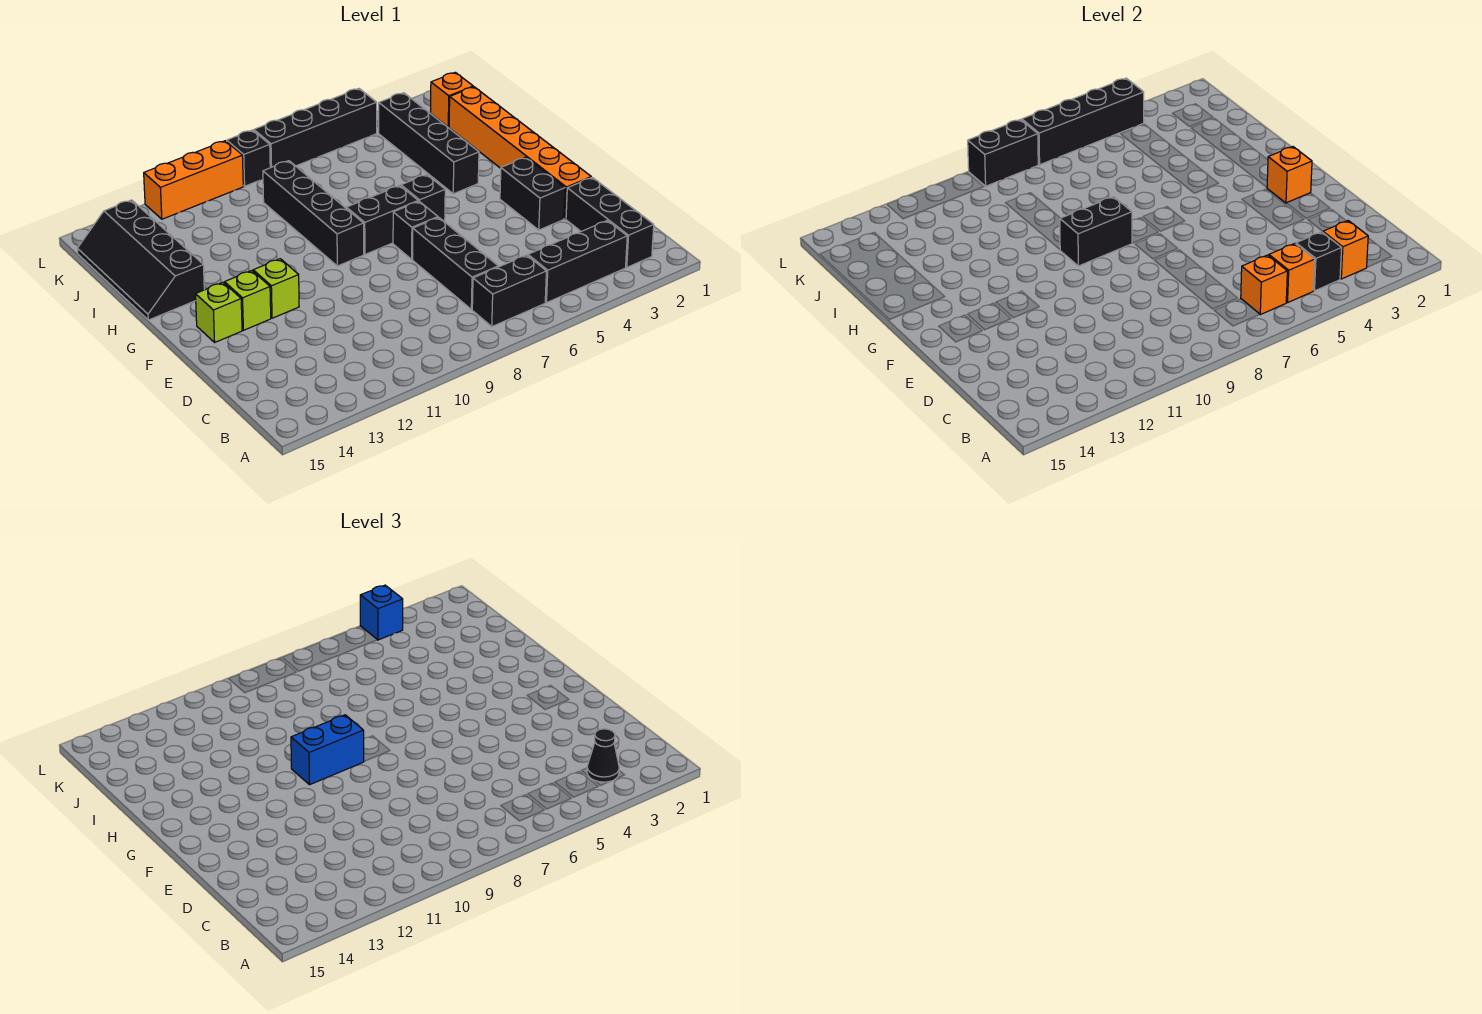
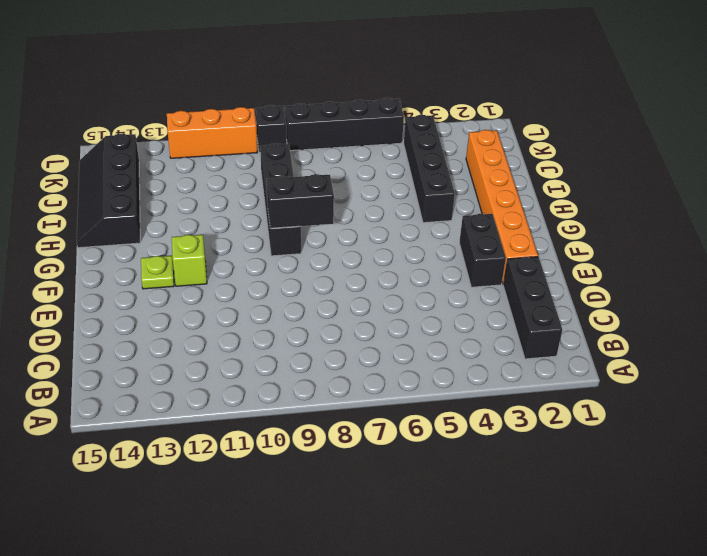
lime plate F13 level 1 -> lime brick F13 level 1
none -> black brick B3:B5 level 1
none -> black brick B6:B7 level 1
none -> black brick C7:E7 level 1
none -> black brick F7 level 1

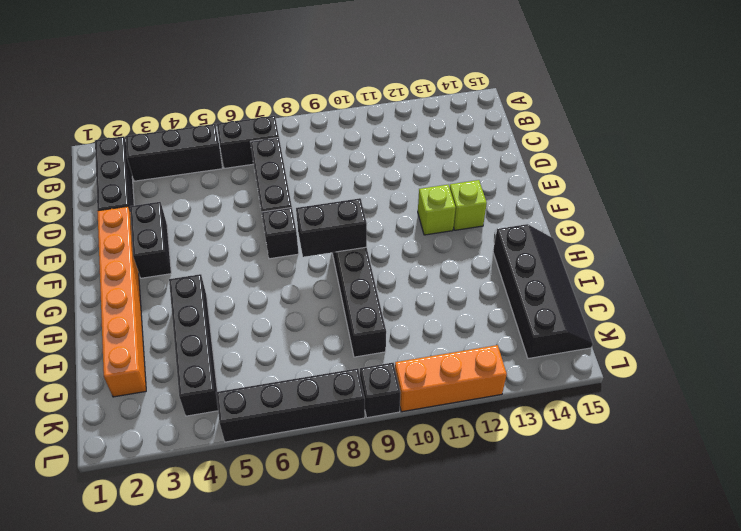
none -> lime brick F14 level 1
none -> black brick G6 level 1
none -> black brick G7:G8 level 1
none -> orange brick K2 level 1

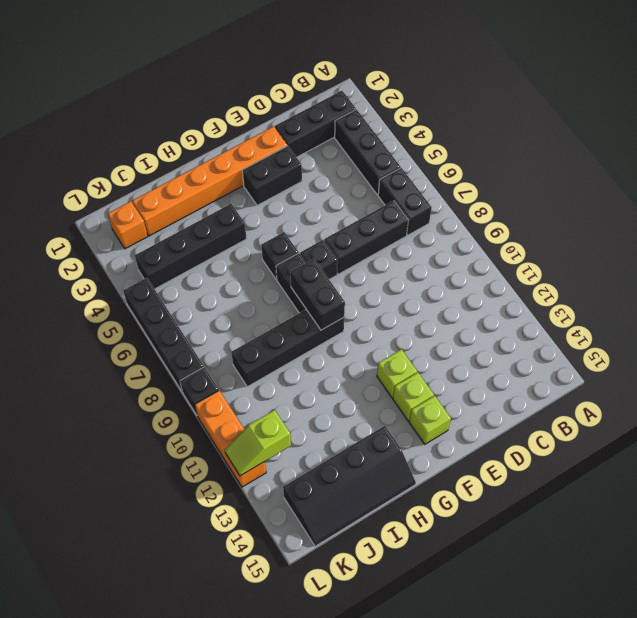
lime slope K12:L12 level 2 top K -> none
none -> orange brick B3 level 2
none -> black brick B4 level 2
none -> orange brick B5 level 2
none -> orange brick B6 level 2

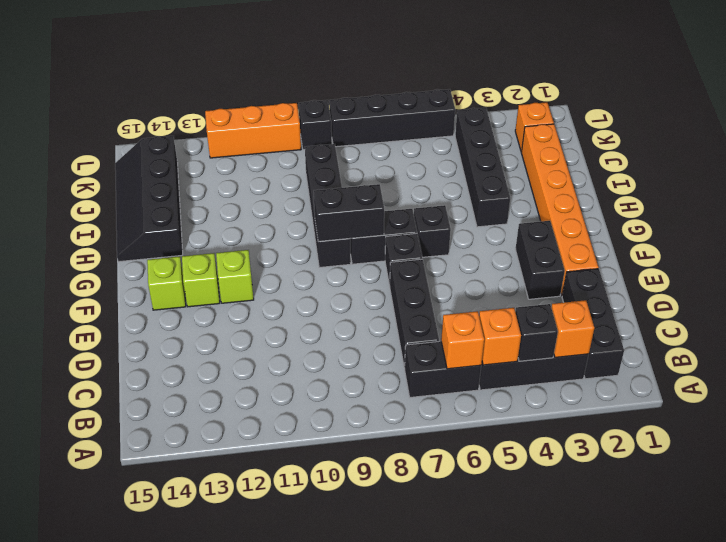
none -> orange brick F2 level 2
none -> black brick L4:L7 level 2
none -> black brick L8:L9 level 2
none -> black cone B3 level 3

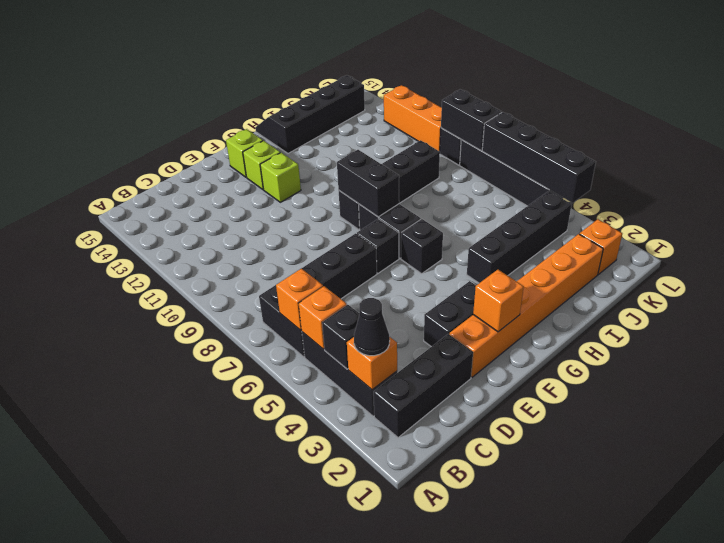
none -> blue brick G9:G10 level 3
none -> blue brick L4 level 3

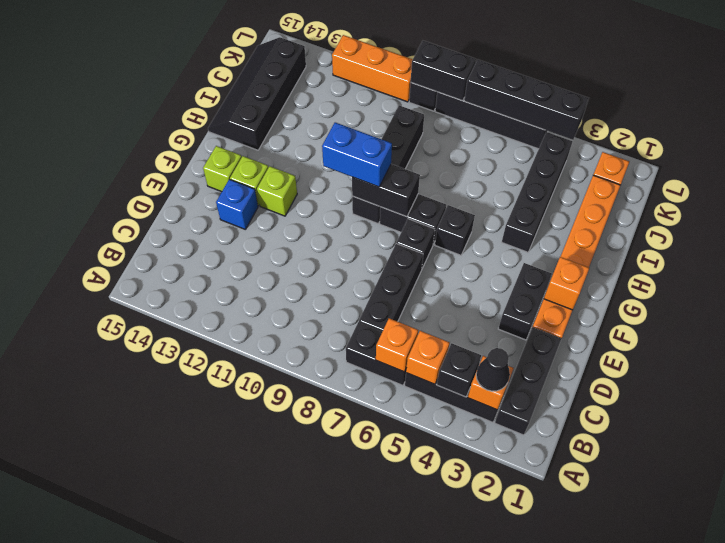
blue brick E13 level 1 -> blue brick L4 level 3

